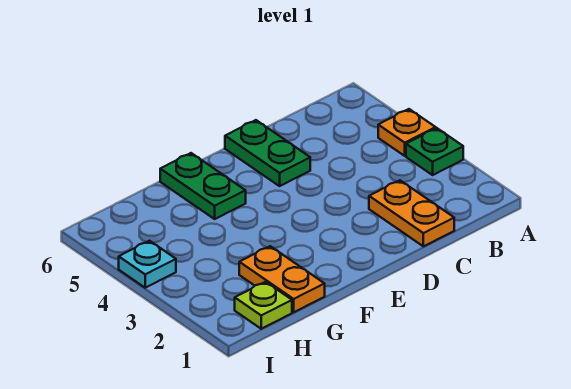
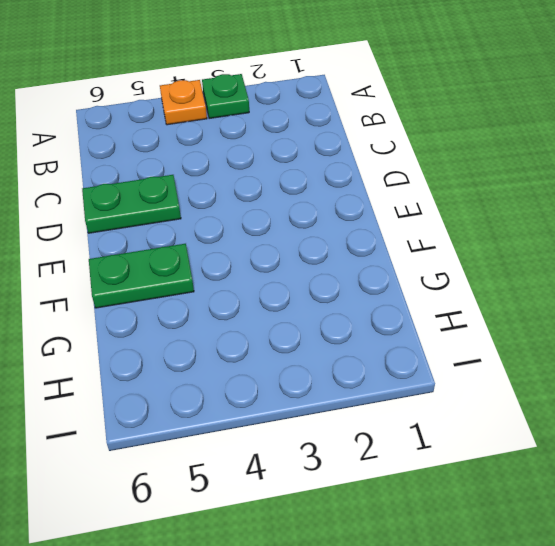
none -> orange plate C1:C2 level 1
none -> orange plate G1:G2 level 1

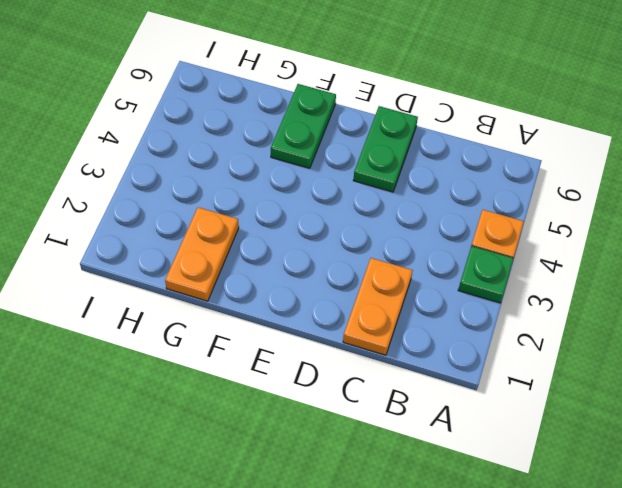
none -> lime plate H1 level 1
none -> cyan plate I4 level 1

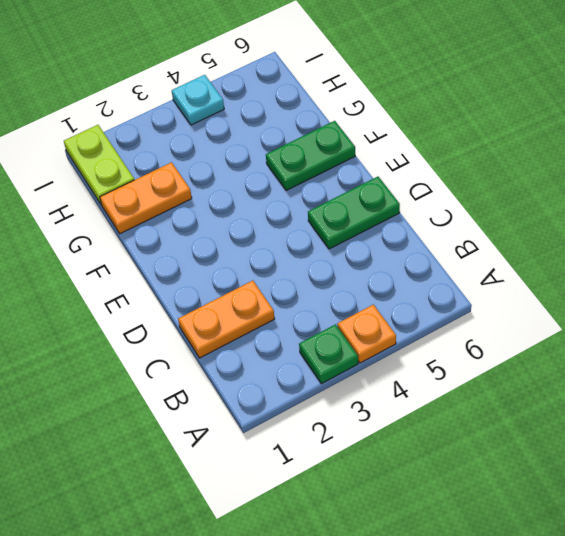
lime plate H1:I1 level 1 -> lime plate H1 level 1

